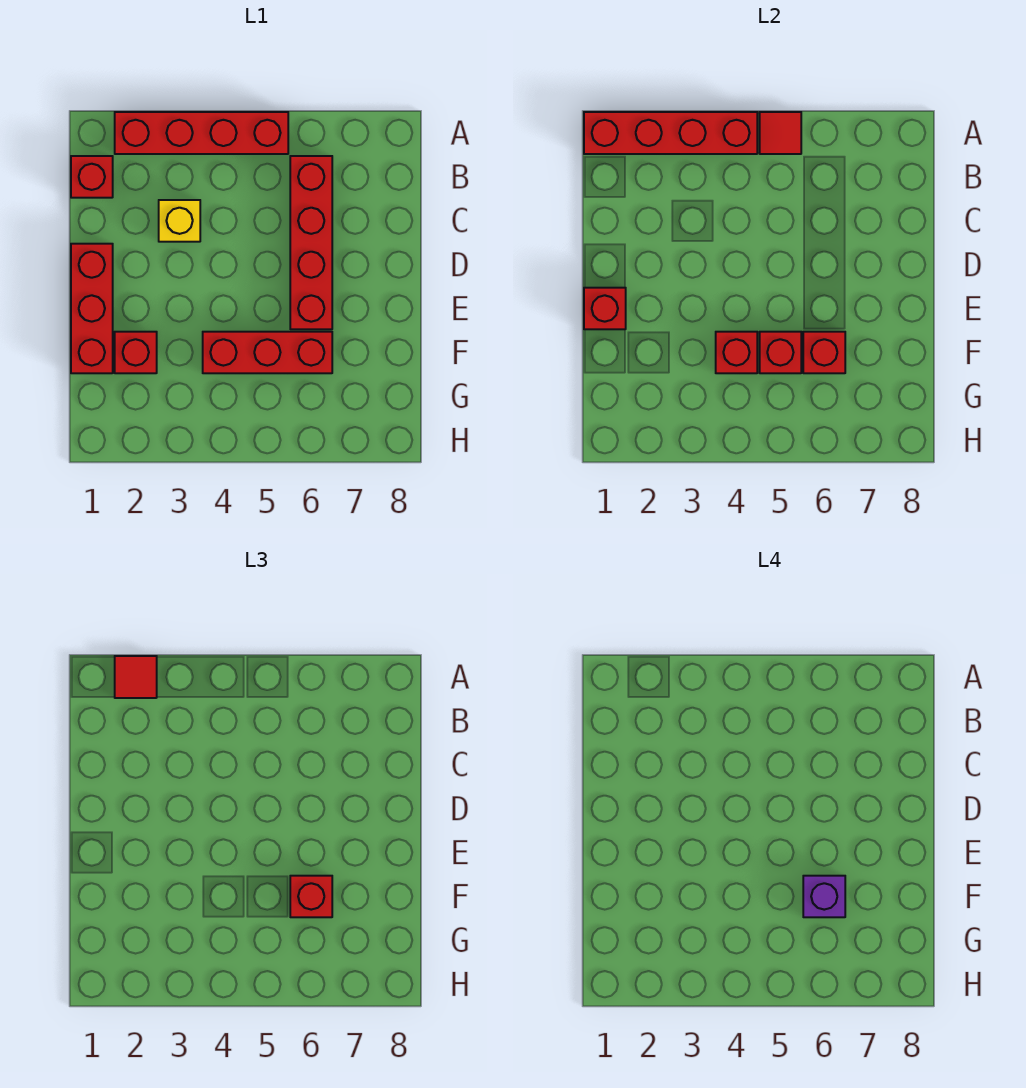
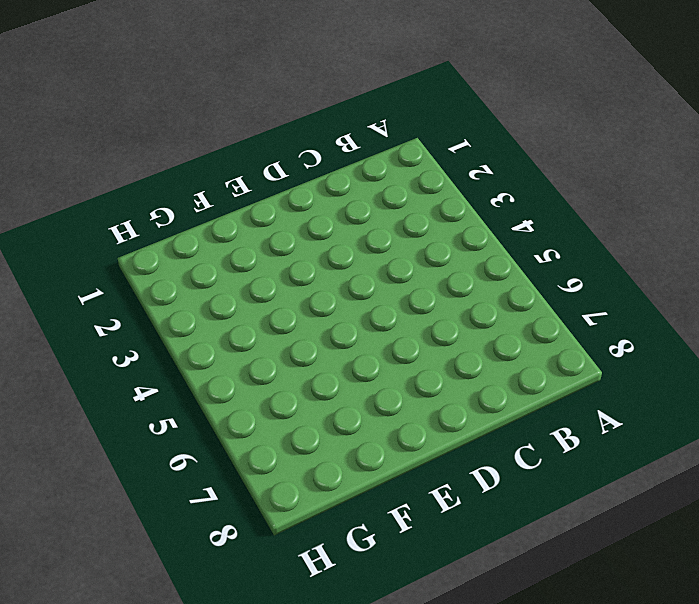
none -> red brick A2:A5 level 1
none -> red brick B1 level 1
none -> red brick B6:E6 level 1

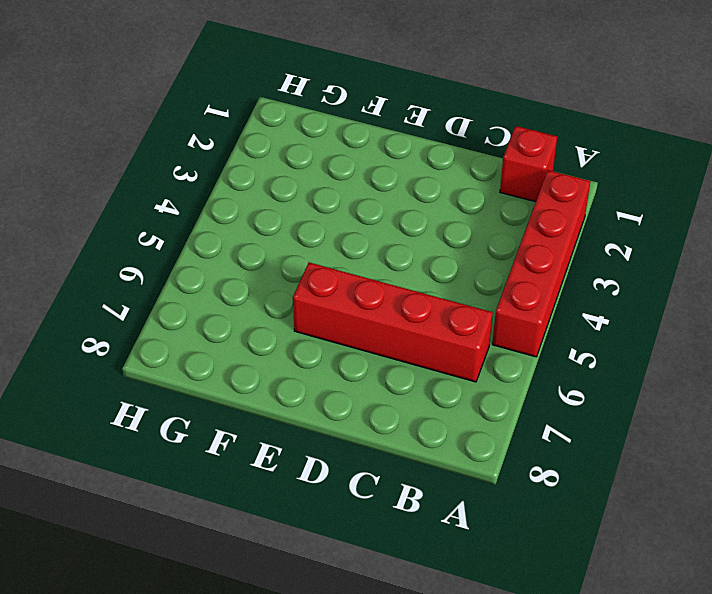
none -> yellow brick C3 level 1
none -> red brick D1:F1 level 1
none -> red brick F2 level 1

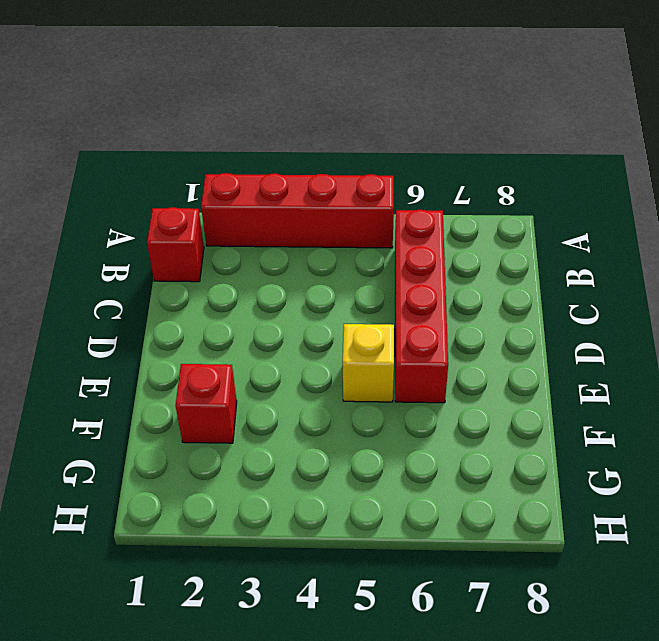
yellow brick E5 level 1 -> yellow brick C3 level 1
none -> red brick D1:F1 level 1
none -> red brick F4:F6 level 1
none -> red brick A1:A4 level 2

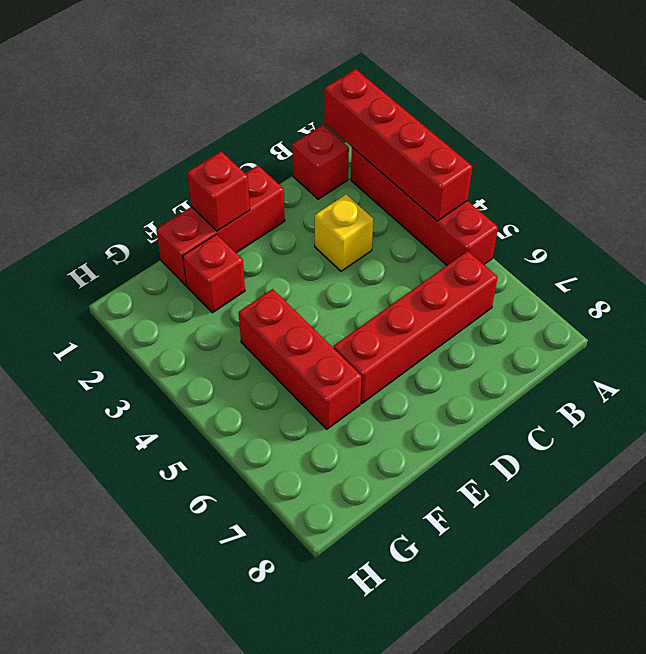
none -> red tile A5 level 2
none -> red brick F4 level 2
none -> red brick F5 level 2

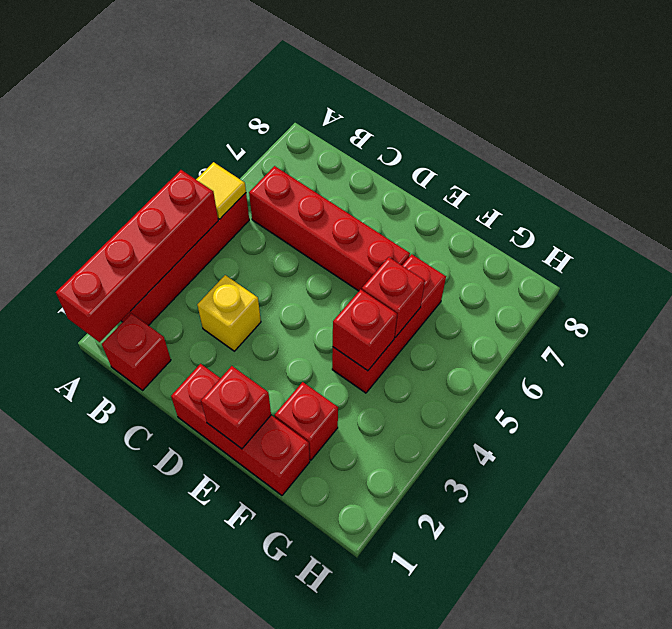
yellow tile A5 level 2 -> red tile A5 level 2
none -> red brick F6 level 2
none -> red tile A2 level 3
none -> red brick F6 level 3

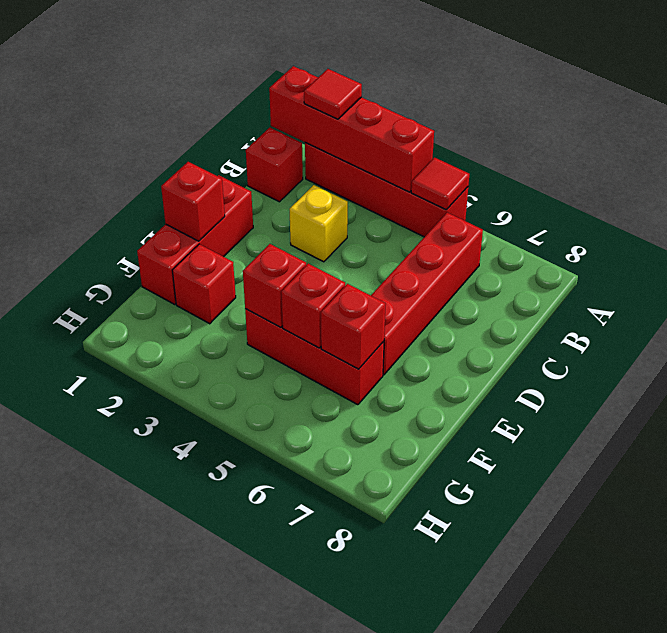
none -> red brick F6 level 3
none -> purple brick F6 level 4

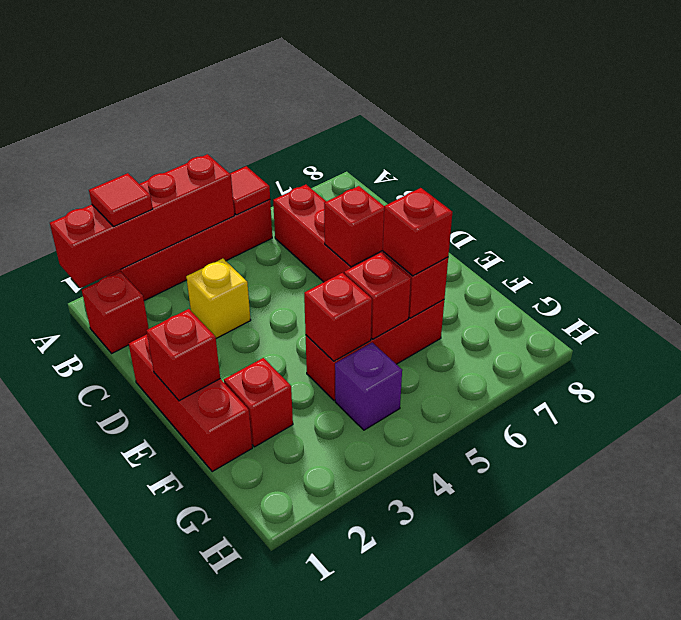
red brick D6 level 2 -> none
purple brick G4 level 1 -> purple brick F6 level 4

